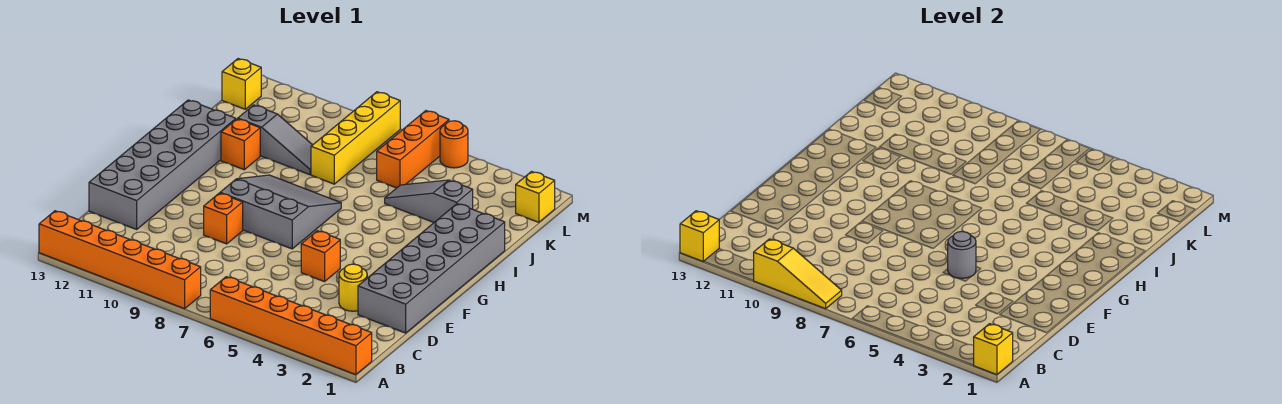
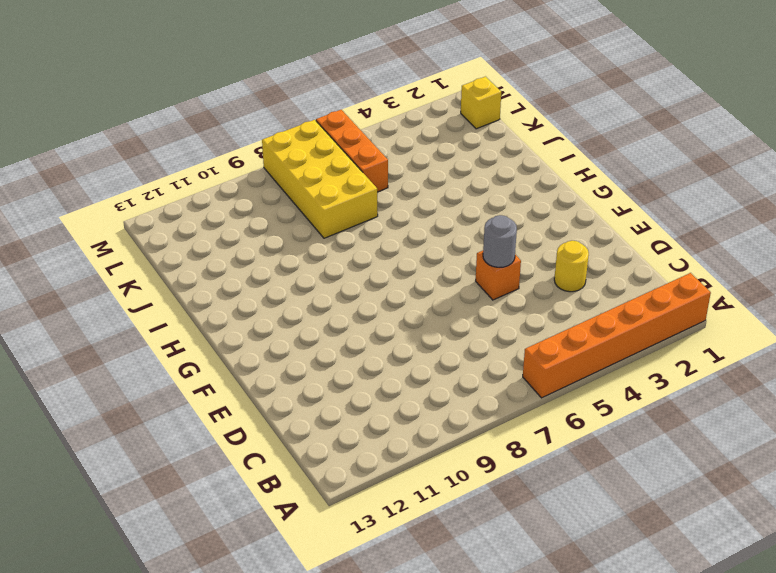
yellow brick J7:M8 level 1 -> yellow brick J8:M8 level 1
none -> orange brick A8:A13 level 1
none -> grey brick D1:I2 level 1
none -> grey brick D12:I13 level 1

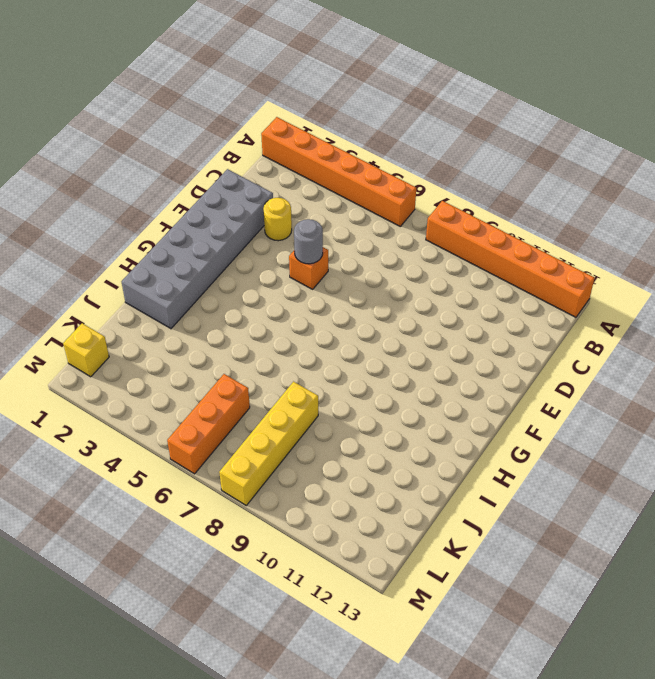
none -> grey brick D12:I13 level 1
none -> orange brick E9 level 1
none -> grey slope F7:H9 level 1 top F

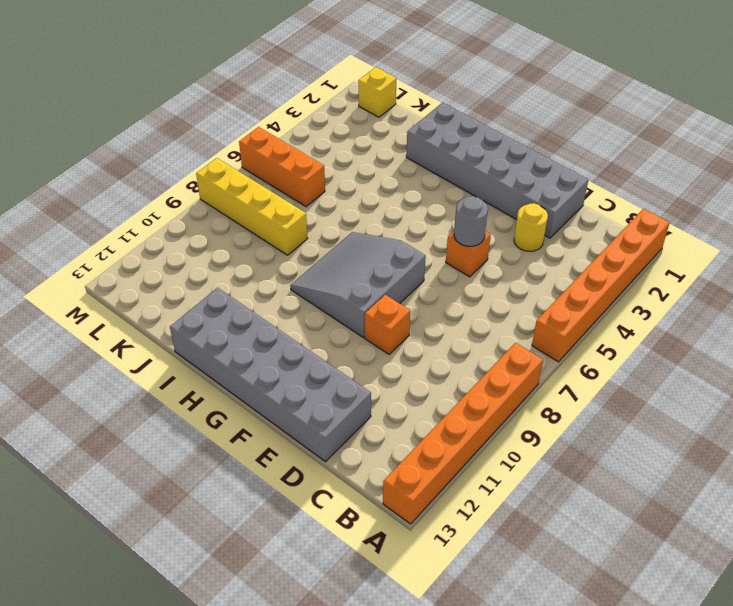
none -> orange brick I11 level 1
none -> grey slope J3:J5 level 1 top 3
none -> grey slope J9:J11 level 1 top 11

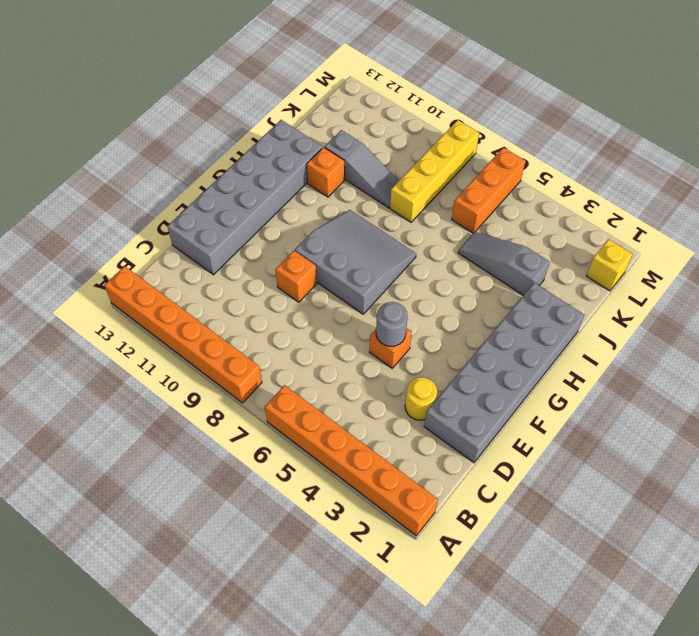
none -> yellow brick L13 level 1
none -> orange round brick M5 level 1
none -> yellow brick A1 level 2

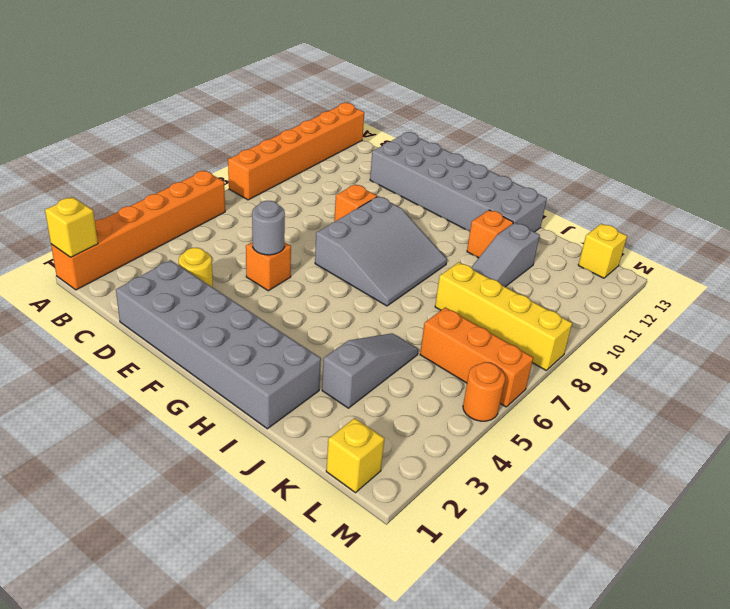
none -> yellow slope A8:A10 level 2 top 10
none -> yellow brick A13 level 2

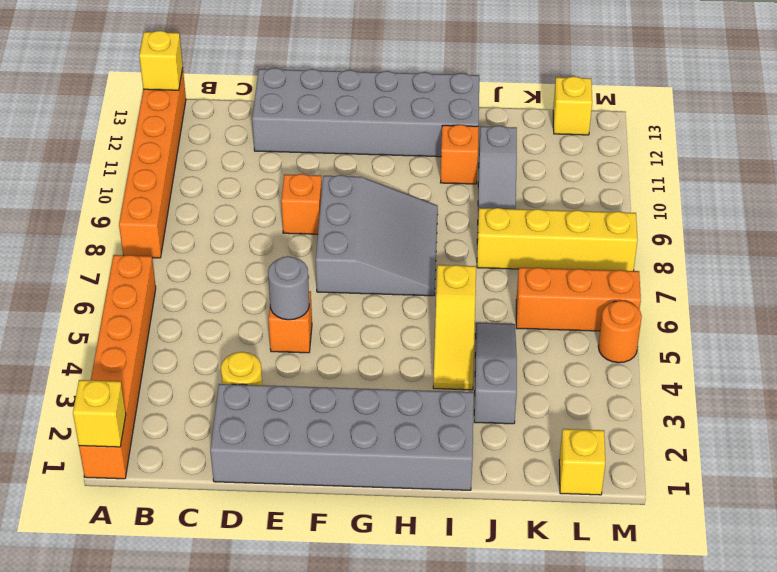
yellow slope I4:I6 level 1 top 6 -> yellow slope A8:A10 level 2 top 10

